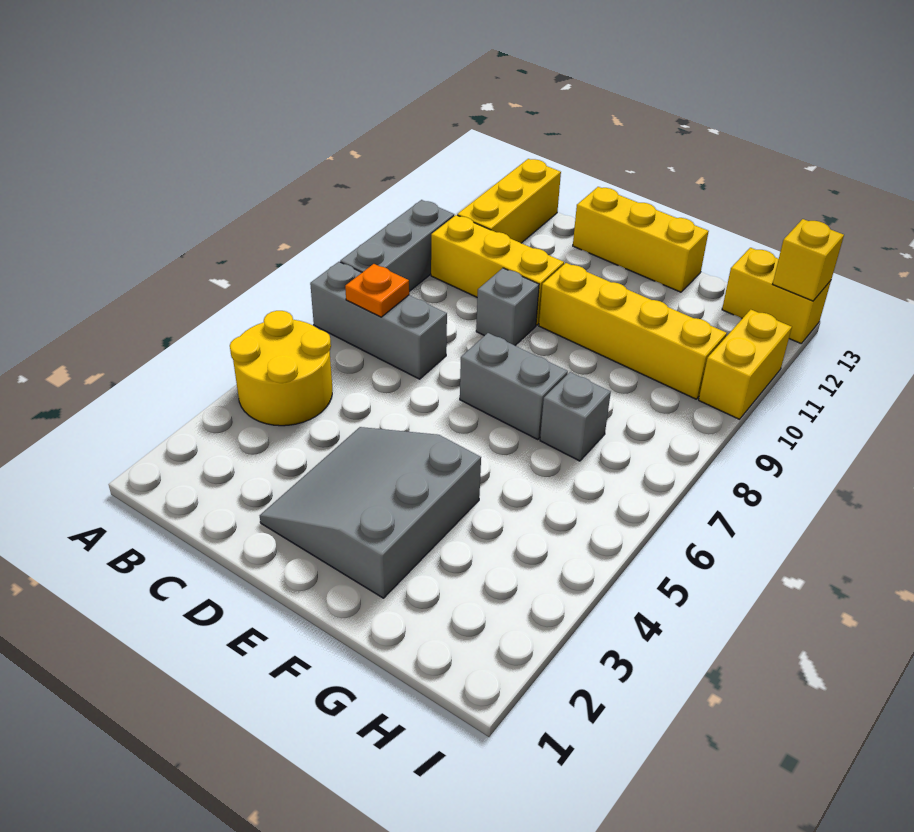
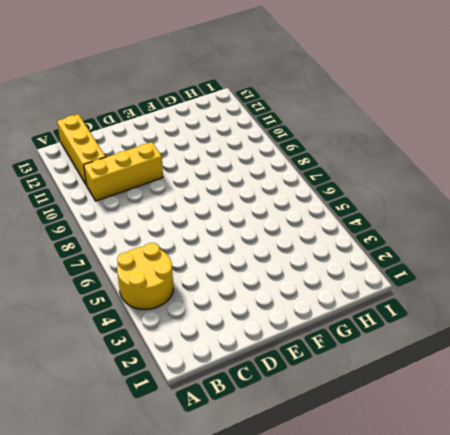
none -> grey brick A7:C7 level 1
none -> grey brick A8:A10 level 1
none -> grey slope D2:F4 level 1 top F

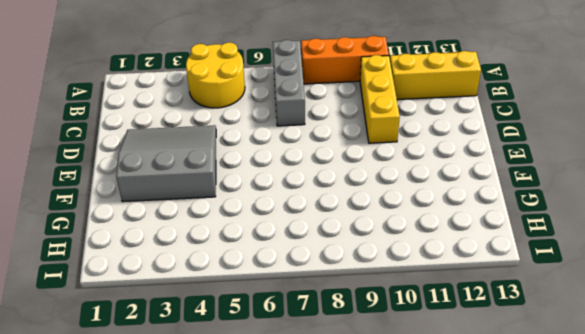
orange brick A8:A10 level 1 -> grey brick A8:A10 level 1
none -> grey brick D9 level 1
none -> yellow brick D13:F13 level 1
none -> grey brick E7:F7 level 1

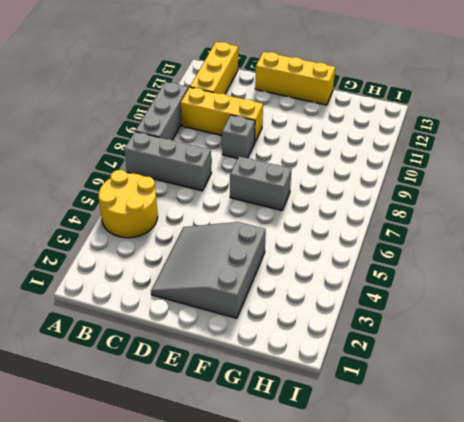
none -> yellow brick E10:H10 level 1
none -> grey brick G7 level 1
none -> yellow brick H13:I13 level 1

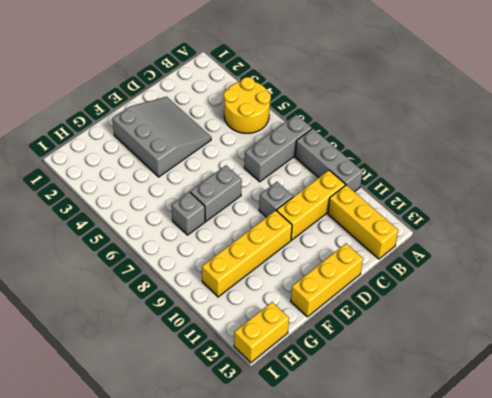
none -> yellow brick I10:I11 level 1
none -> orange plate B7 level 2
none -> yellow brick I13 level 2

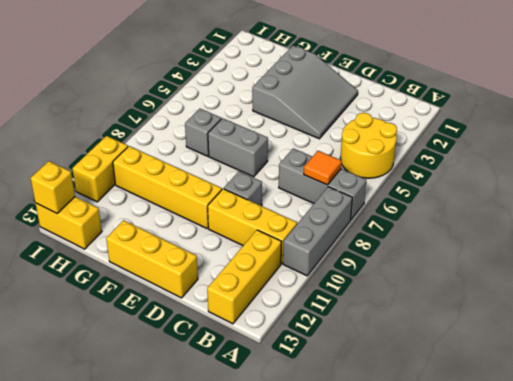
orange tile B7 level 2 -> orange plate B7 level 2

